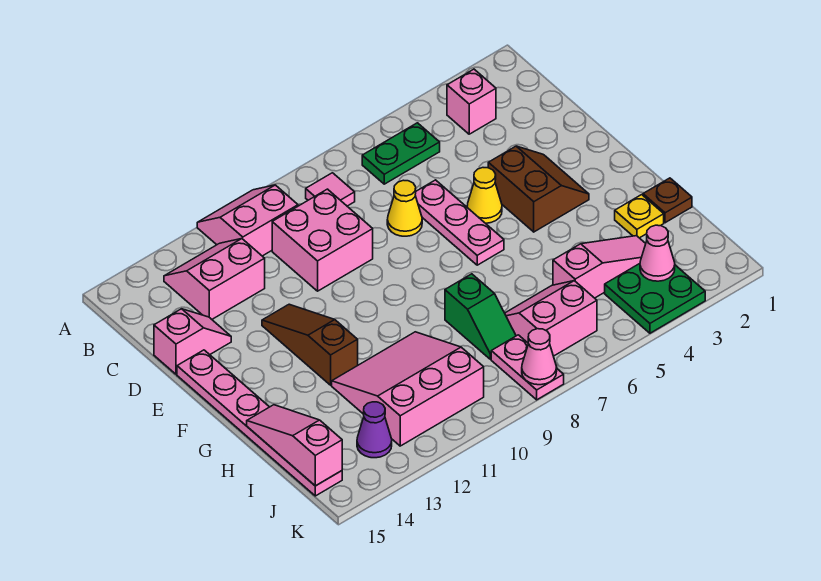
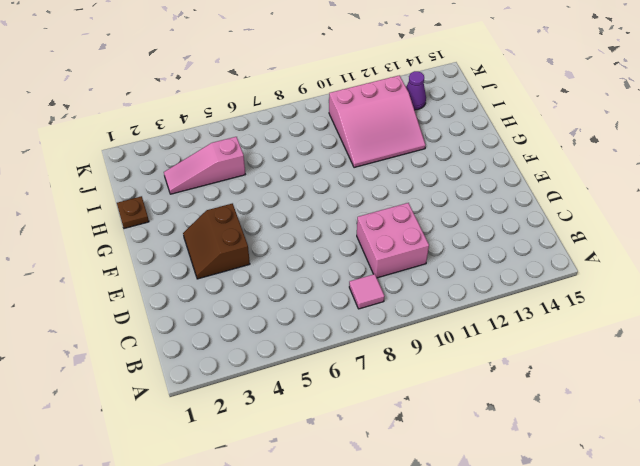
none -> pink slope A10:B11 level 1 top B
none -> pink brick B3 level 1
none -> green plate B5:B6 level 1

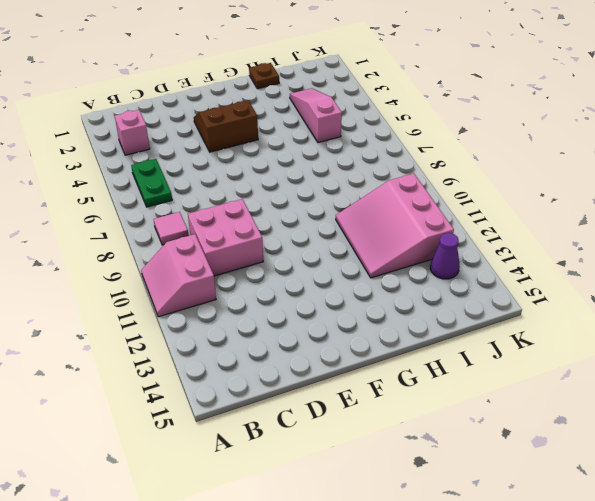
none -> pink slope B12:C13 level 1 top C
none -> pink plate D6:F6 level 1
none -> yellow cone D7 level 1

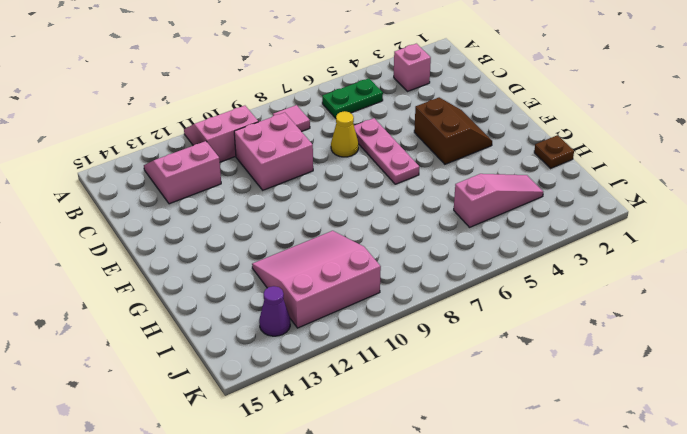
none -> pink slope D14:D15 level 1 top 15
none -> yellow cone E5 level 1
none -> brown slope E12:G12 level 1 top G

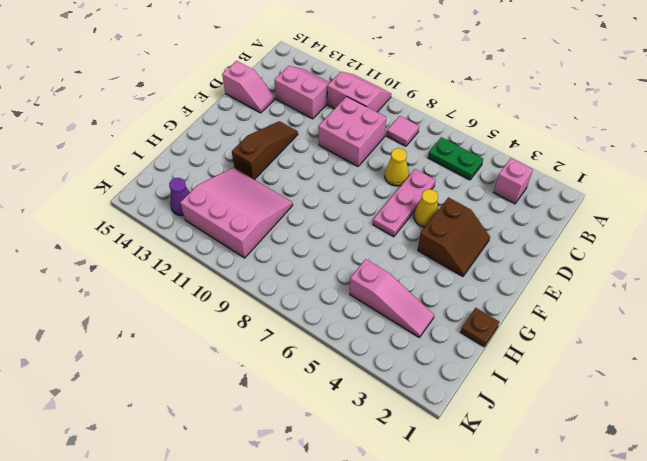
none -> pink plate E15:J15 level 1
none -> yellow plate H2 level 1
none -> green slope H8:I8 level 1 top H

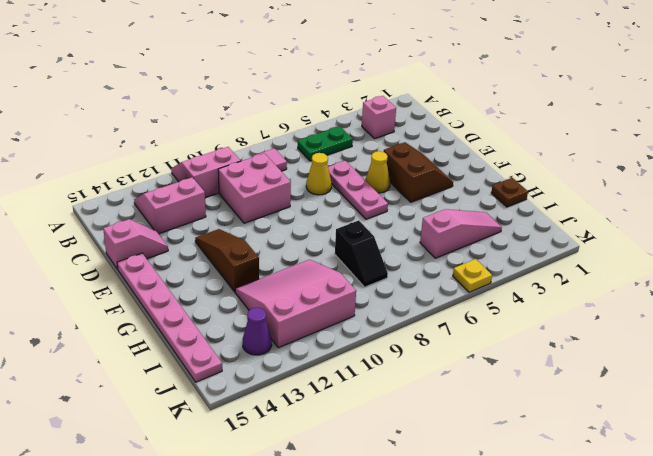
black slope H8:I8 level 1 top H -> green slope H8:I8 level 1 top H
yellow plate K5 level 1 -> yellow plate H2 level 1
none -> pink slope I6:J7 level 1 top J
none -> green plate J3:K4 level 1
none -> pink plate J8:K8 level 1

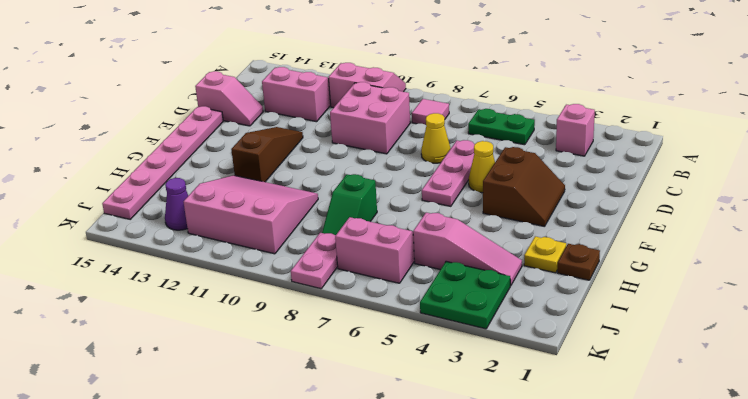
none -> pink slope H15:J15 level 2 top J
none -> pink cone J3 level 2
none -> pink cone K8 level 2

